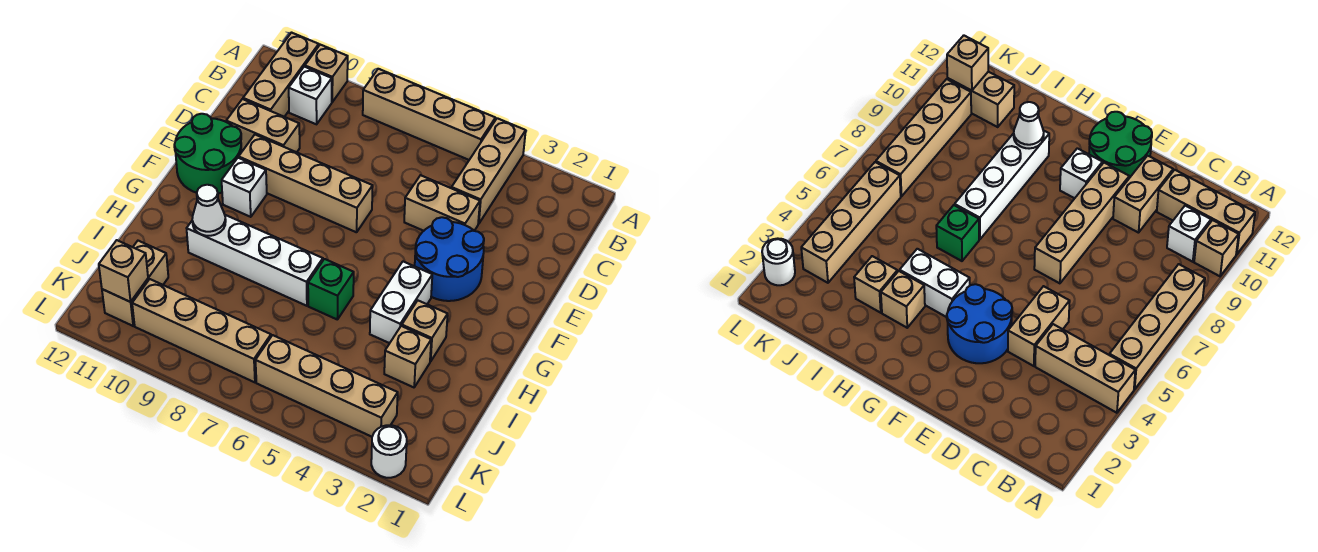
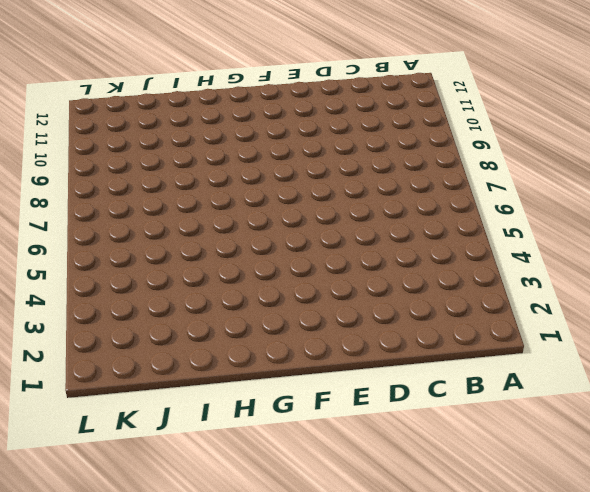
none -> tan brick A4:C4 level 1
none -> tan brick A5:A8 level 1
none -> tan brick A10 level 1

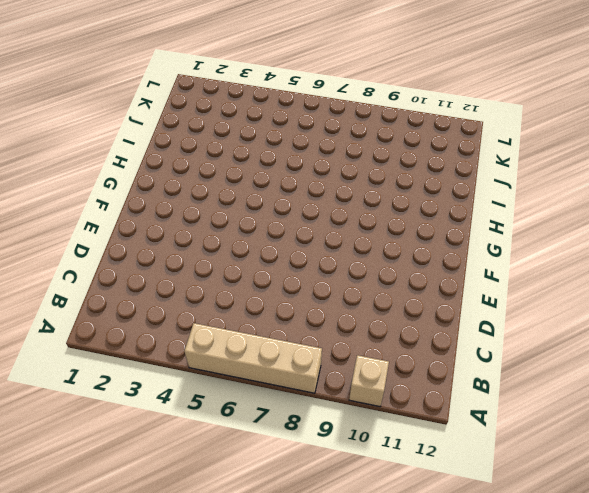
none -> tan brick A4:C4 level 1
none -> tan brick A11:C11 level 1
none -> white brick B10 level 1

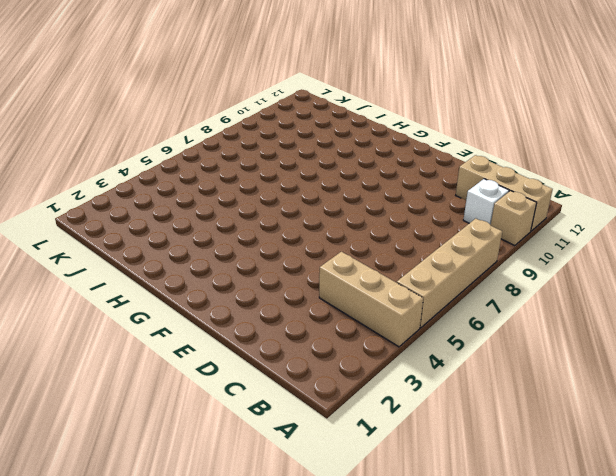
none -> tan brick D4:D5 level 1
none -> tan brick D10:D11 level 1
none -> blue round brick E3:F4 level 1

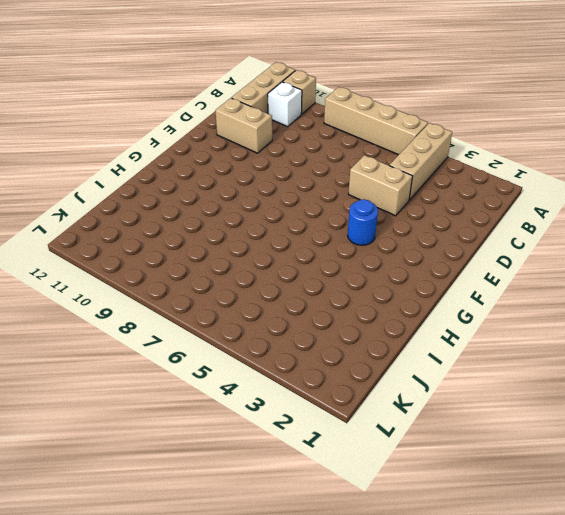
blue round brick F4 level 1 -> blue round brick E3:F4 level 1
none -> tan brick E7:E10 level 1
none -> green round brick E11:F12 level 1
none -> white brick F10 level 1

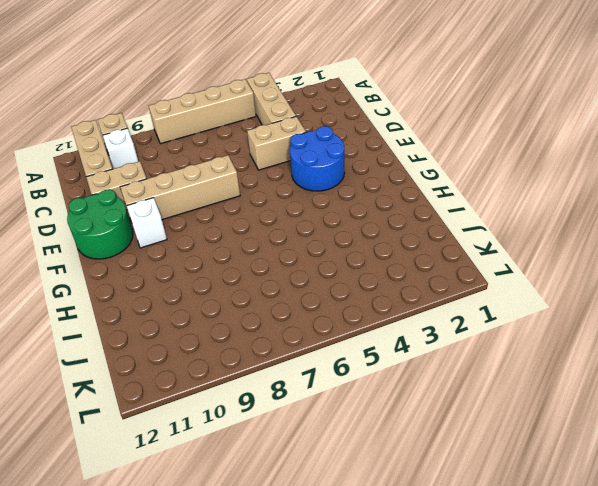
none -> white brick G4:H4 level 1
none -> tan brick H3 level 1
none -> green brick H6 level 1

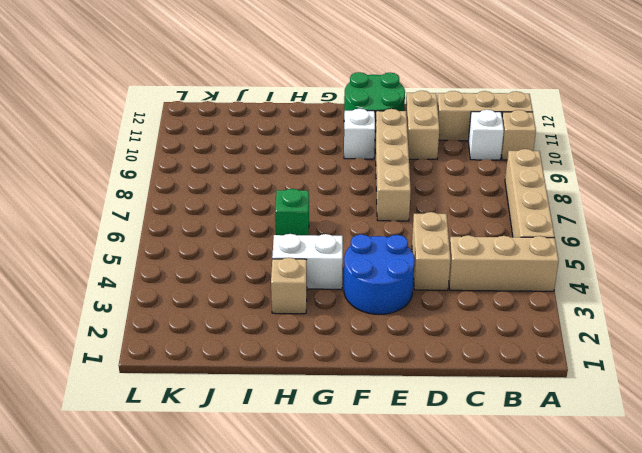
none -> white brick H7:H10 level 1
none -> tan brick I3 level 1
none -> tan brick J11:K11 level 1

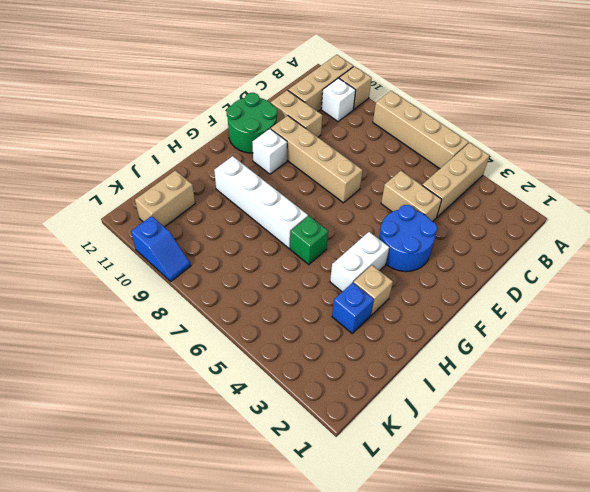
blue brick I3 level 1 -> tan brick I3 level 1
blue slope L9:L10 level 1 top 10 -> none
none -> tan brick K3:K6 level 1
none -> tan brick K7:K10 level 1
none -> white round brick L2 level 1

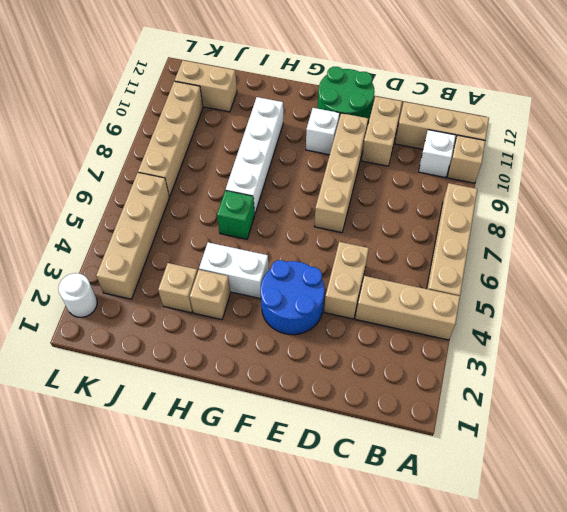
none -> white cone H10 level 2
none -> tan brick K11 level 2

